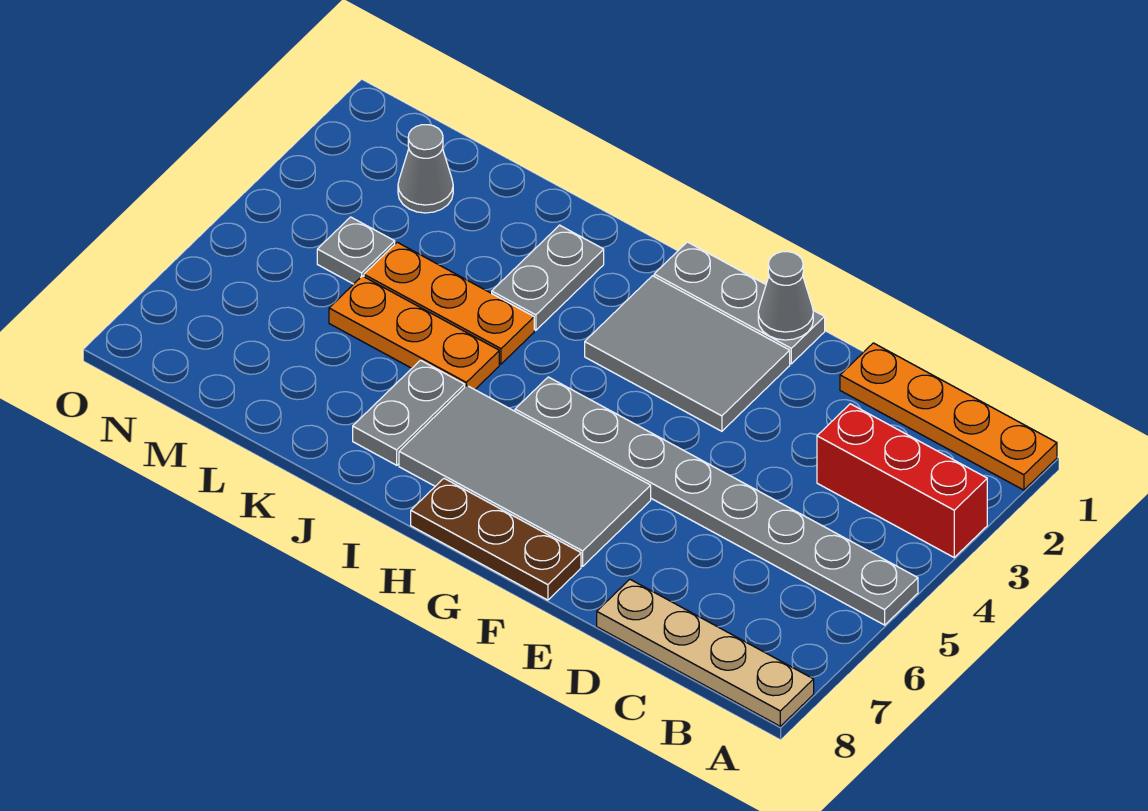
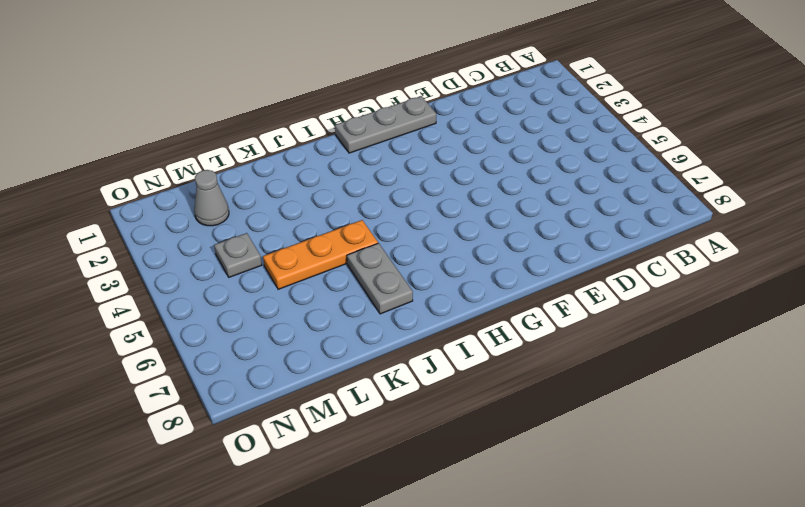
none -> orange plate A1:D1 level 1
none -> red brick A3:C3 level 1
none -> grey plate A5:H5 level 1

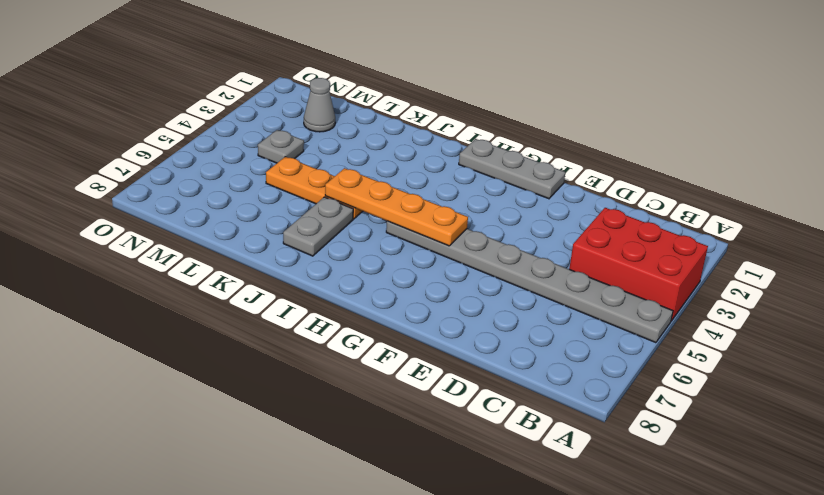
red brick A3:C4 level 1 -> red brick A3:C3 level 1
orange plate G5:J5 level 2 -> orange plate A1:D1 level 1
none -> tan plate A8:D8 level 1
none -> grey tile F2:H3 level 1
none -> grey tile F6:I7 level 1

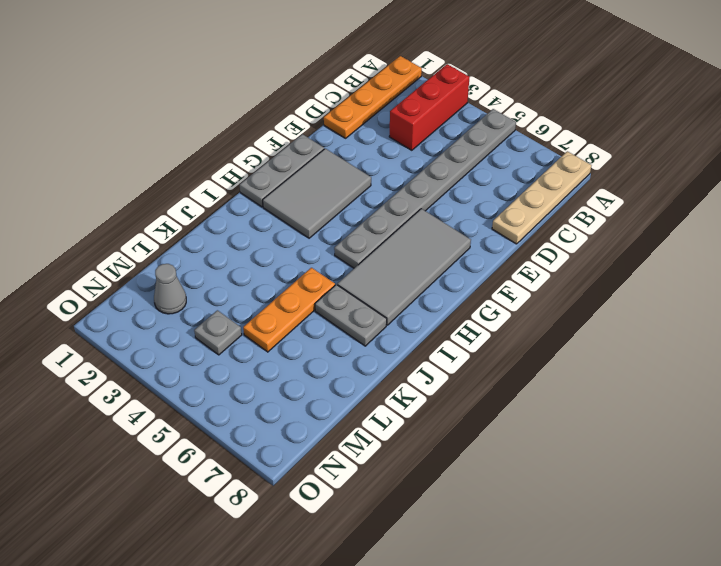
none -> brown plate F8:H8 level 1
none -> grey plate J2:J3 level 1
none -> orange plate J4:L4 level 1

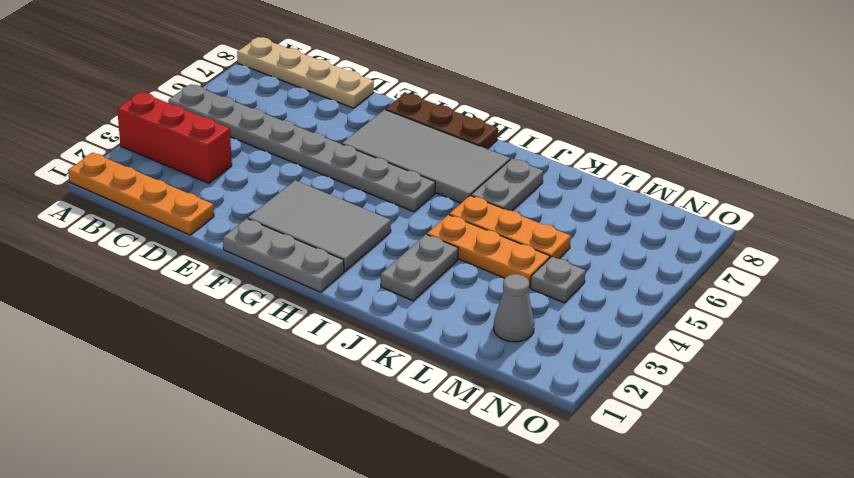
none -> grey cone F1 level 2

